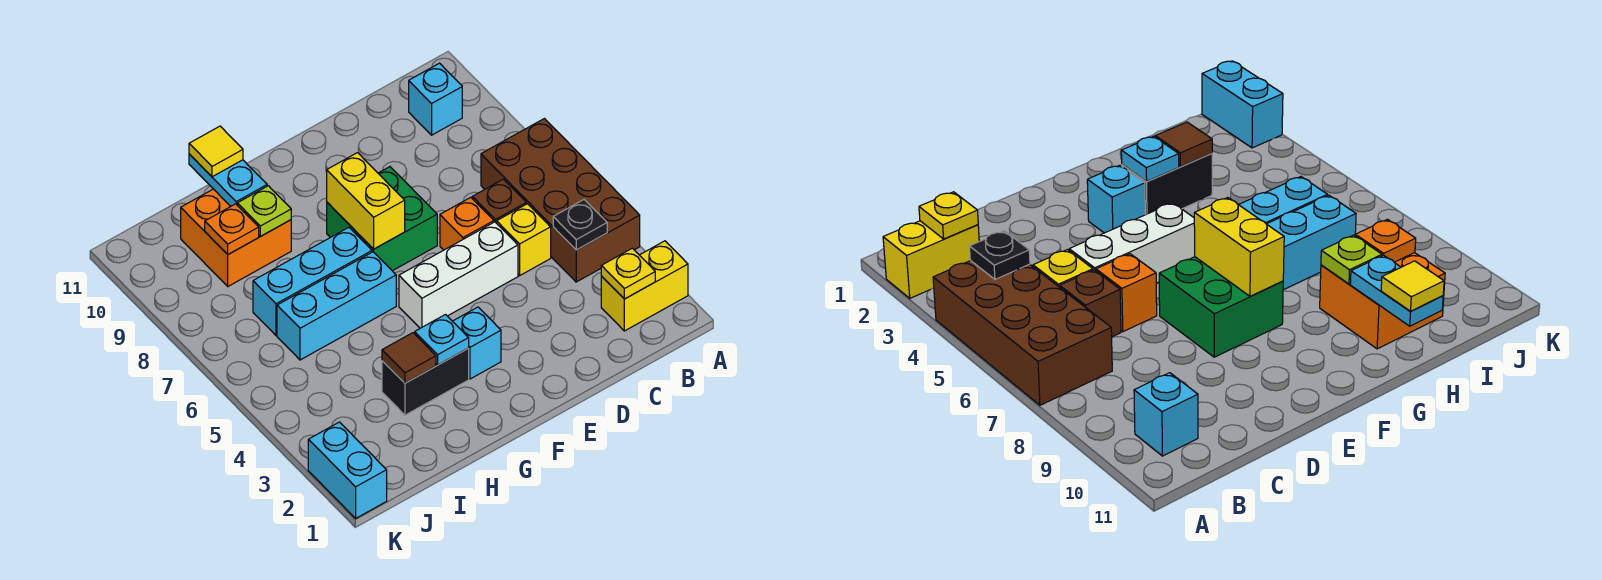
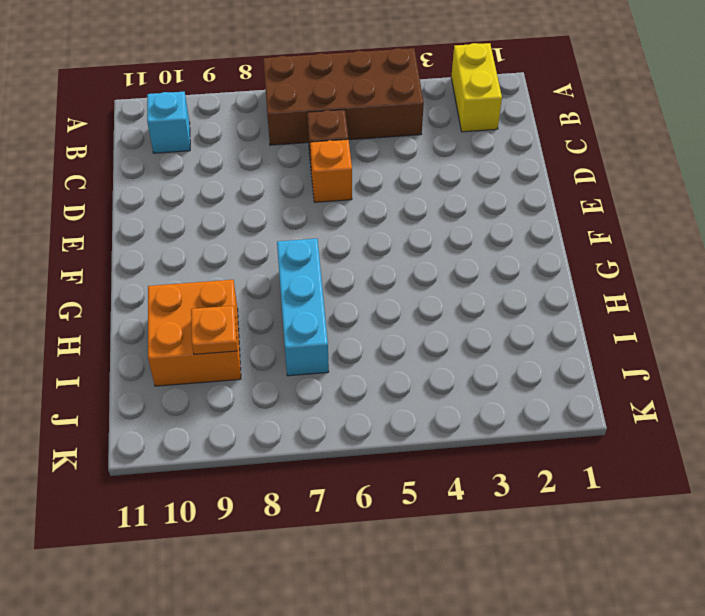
none -> yellow brick C5 level 1
none -> white brick D5:F5 level 1
none -> green brick E7:F8 level 1

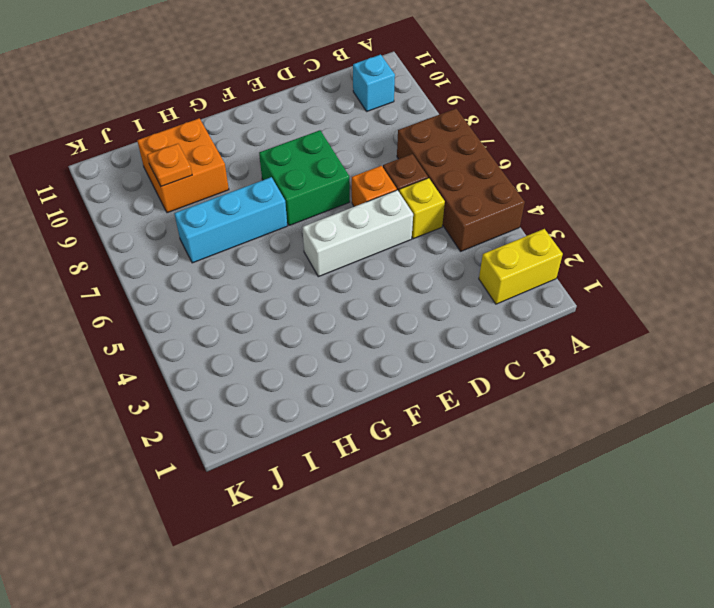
none -> cyan brick F3 level 1
none -> black brick G3:H3 level 1
none -> cyan brick G6:I6 level 1

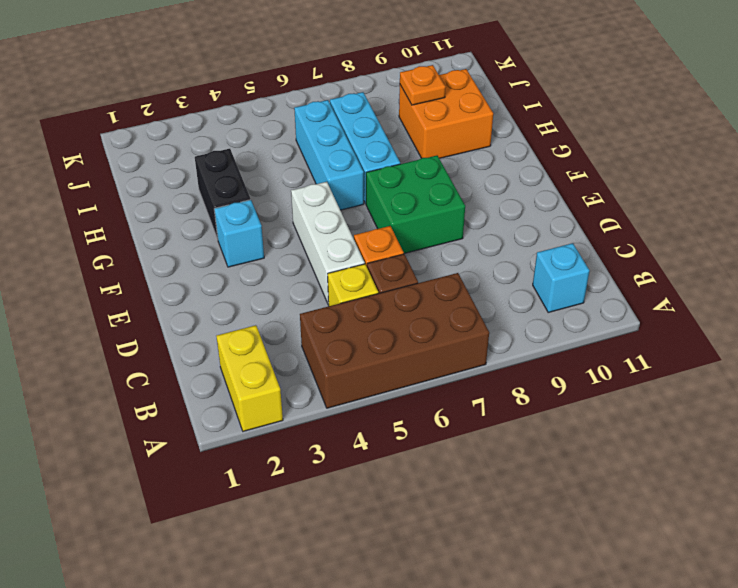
none -> cyan brick K1:K2 level 1
none -> yellow plate B2 level 2
none -> black plate B4 level 2

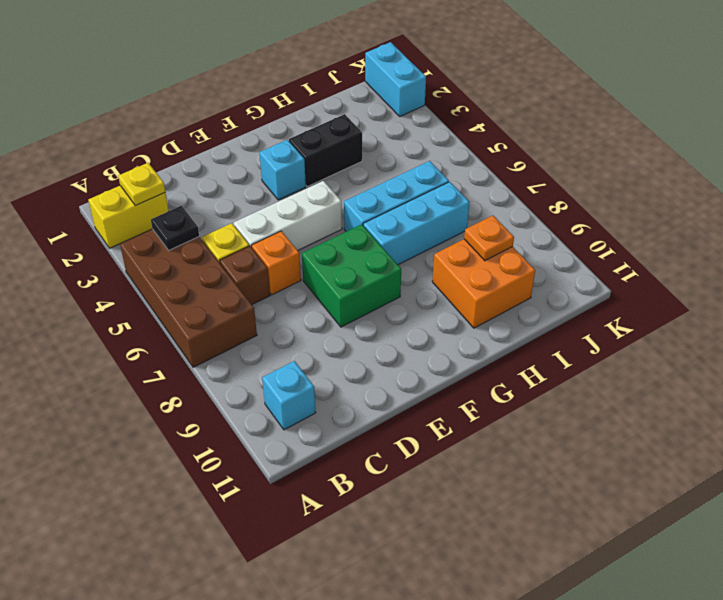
none -> yellow brick F7:F8 level 2
none -> cyan plate G3 level 2
none -> brown tile H3 level 2

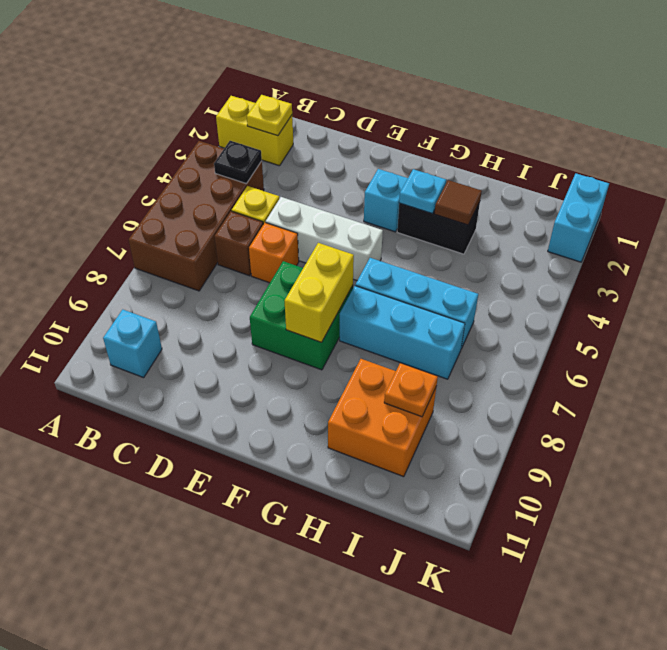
none -> lime plate H9 level 2
none -> cyan plate H10:H11 level 2
none -> yellow tile H11 level 3

